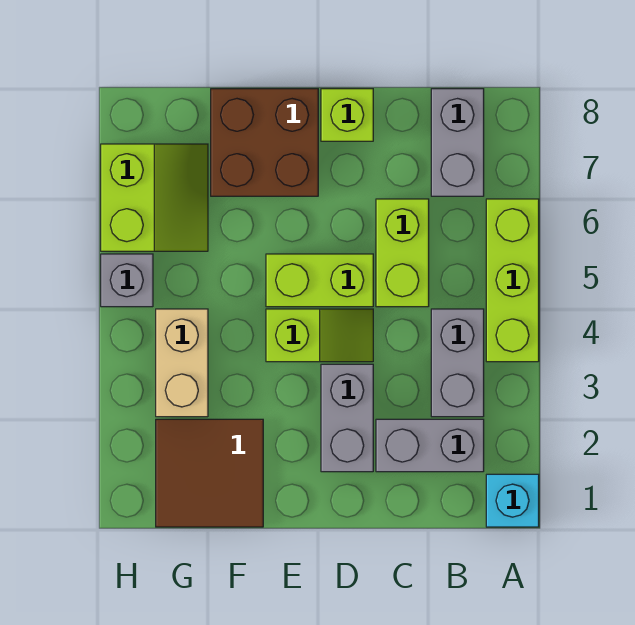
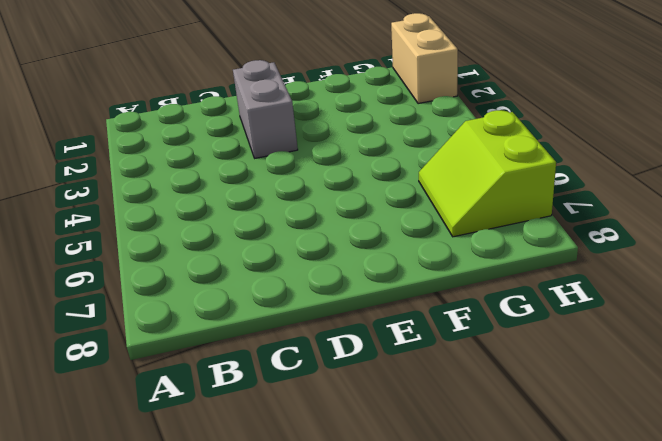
tan brick H1:H2 level 1 -> tan brick G3:G4 level 1
none -> cyan brick A1 level 1
none -> lime brick A4:A6 level 1
none -> grey brick B2:C2 level 1

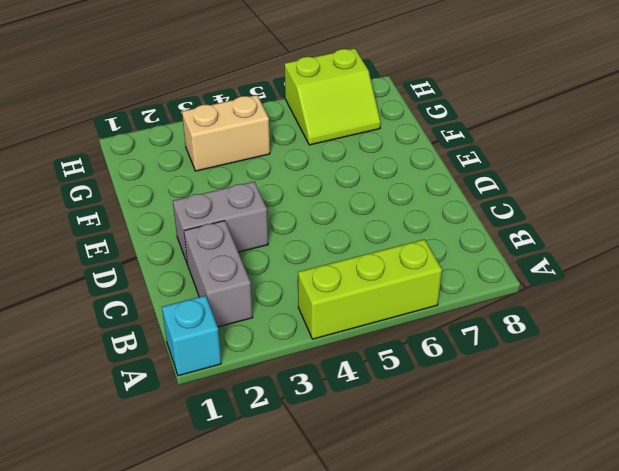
none -> grey brick B3:B4 level 1
none -> grey brick B7:B8 level 1
none -> lime brick C5:C6 level 1

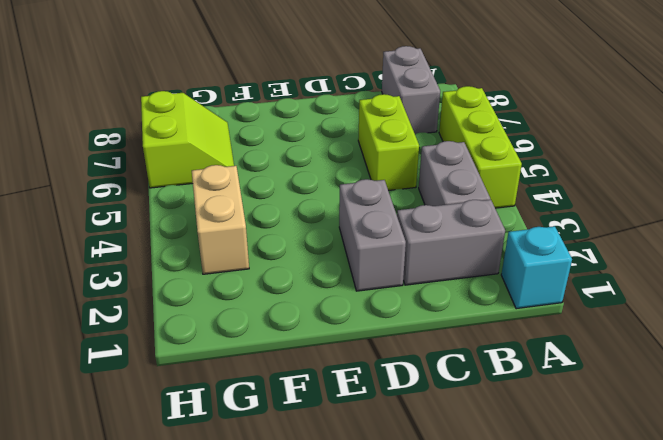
none -> lime slope D4:E4 level 1 top E
none -> lime brick D5:E5 level 1
none -> lime brick D8 level 1

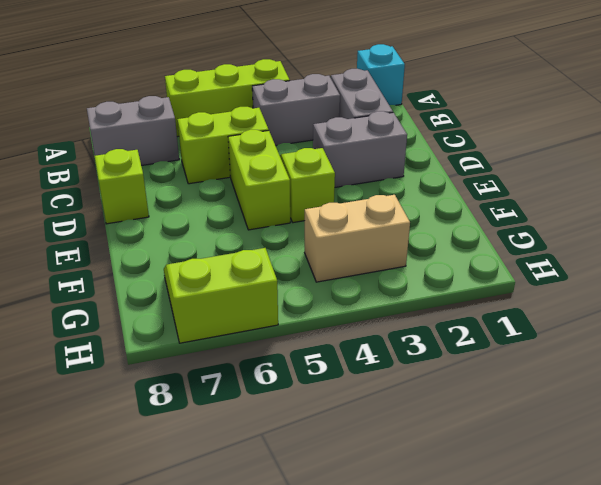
none -> brown brick E7:F8 level 1
none -> brown tile F1:G2 level 1
none -> grey brick H5 level 1

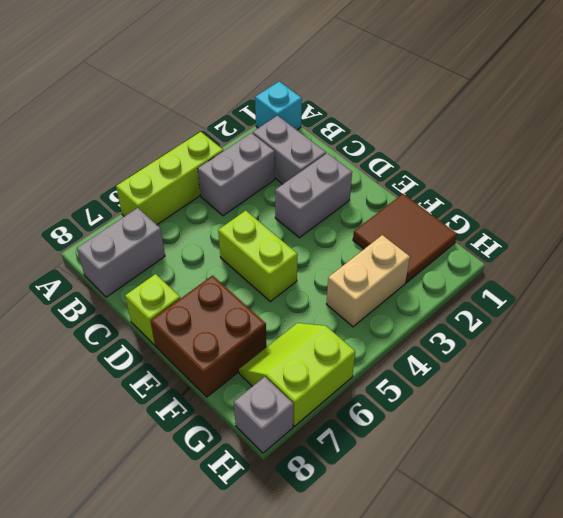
grey brick H8 level 1 -> grey brick H5 level 1
none -> lime brick C5:C6 level 1
none -> lime slope D4:E4 level 1 top E

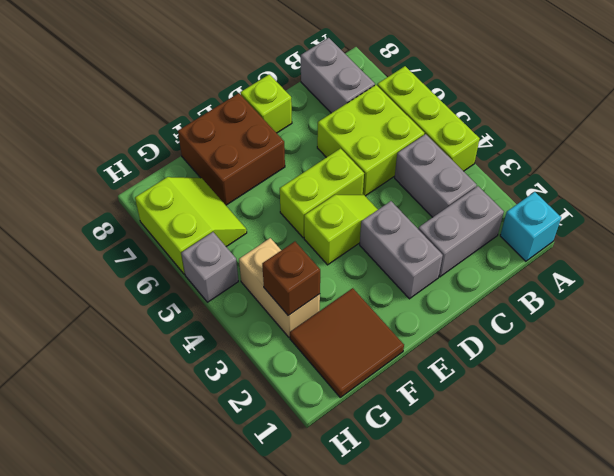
lime brick B5:C6 level 1 -> lime brick C5:C6 level 1
brown brick G3 level 2 -> none

